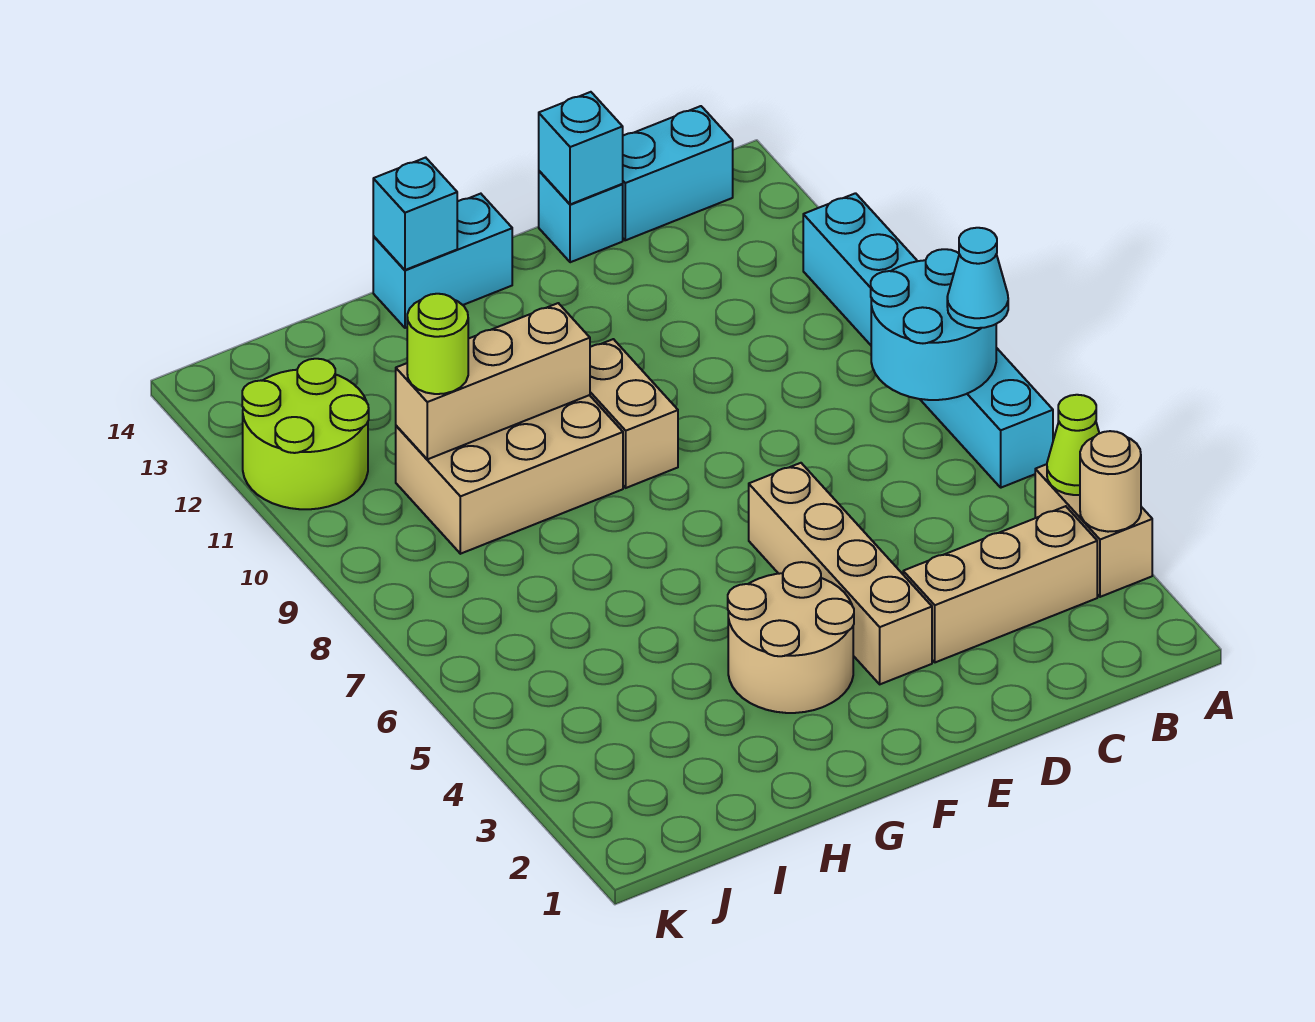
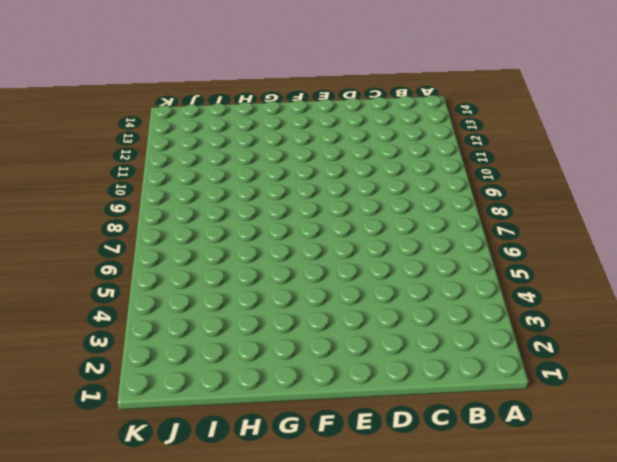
none -> tan brick A3:A4 level 1
none -> cyan brick A6:A11 level 1
none -> tan brick B3:D3 level 1

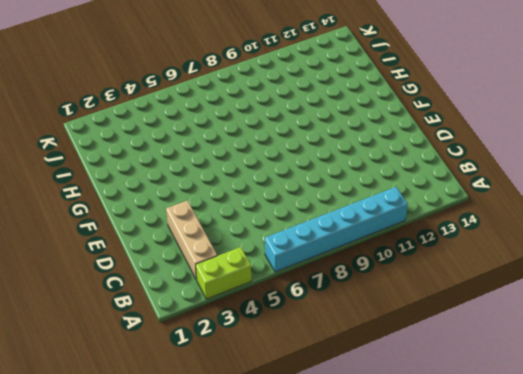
lime brick A3:A4 level 1 -> tan brick A3:A4 level 1
none -> cyan brick B14:C14 level 1
none -> cyan brick D14 level 1
none -> tan brick E3:E6 level 1

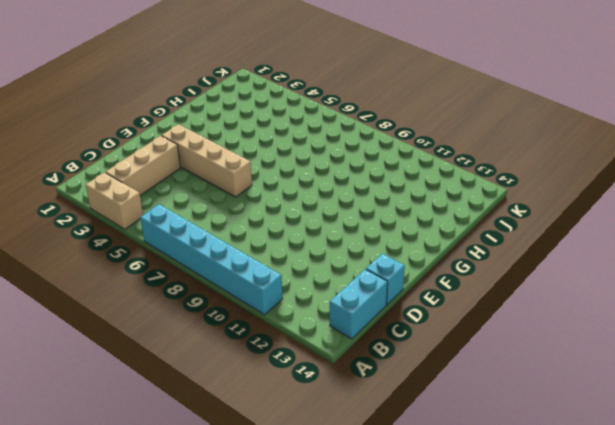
none -> tan round brick F3:G4 level 1
none -> tan brick F9:F10 level 1
none -> cyan brick F14:G14 level 1

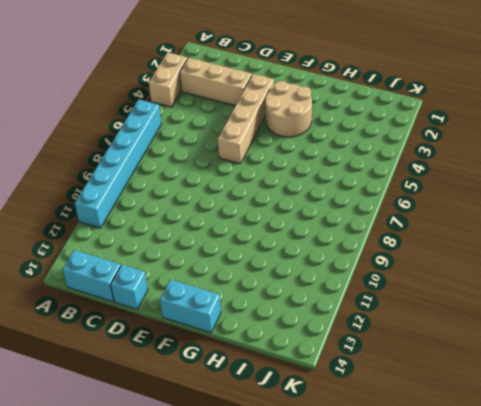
none -> tan brick F9:F10 level 1
none -> tan brick G9:I10 level 1
none -> lime round brick J11:K12 level 1

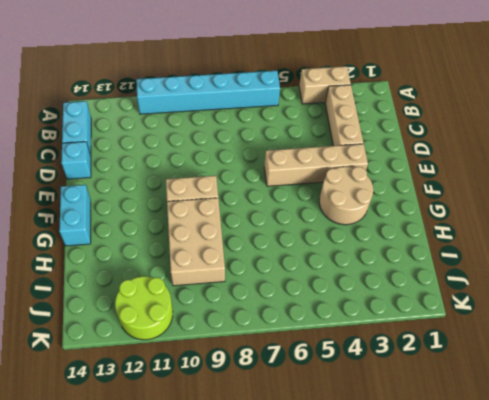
none -> tan round brick A3 level 2
none -> lime cone A4 level 2
none -> cyan round brick A7:B8 level 2

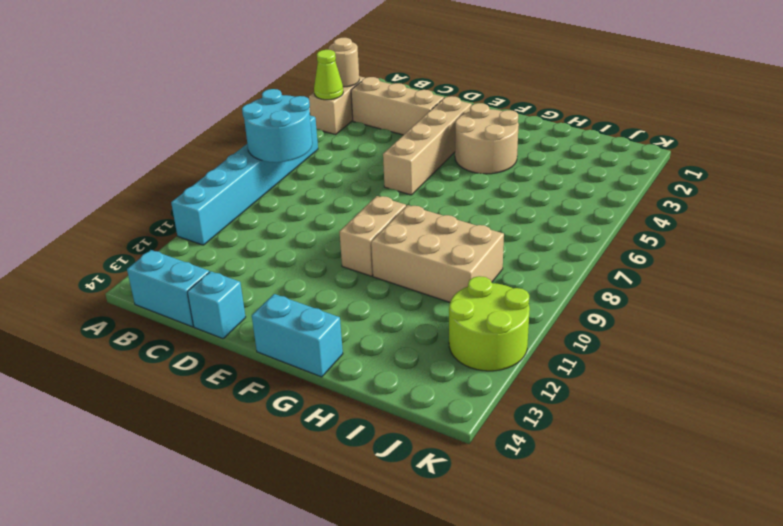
none -> cyan brick D14 level 2
none -> tan brick G10:I10 level 2
none -> cyan brick G14 level 2

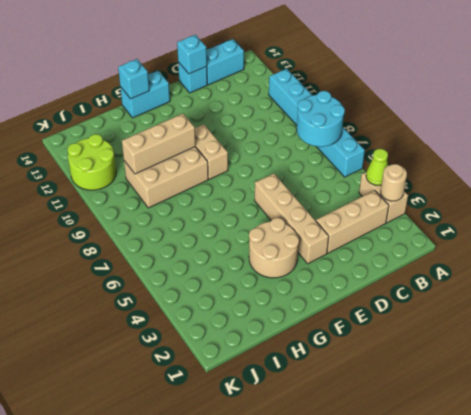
none -> cyan cone A7 level 3
none -> lime round brick I10 level 3

